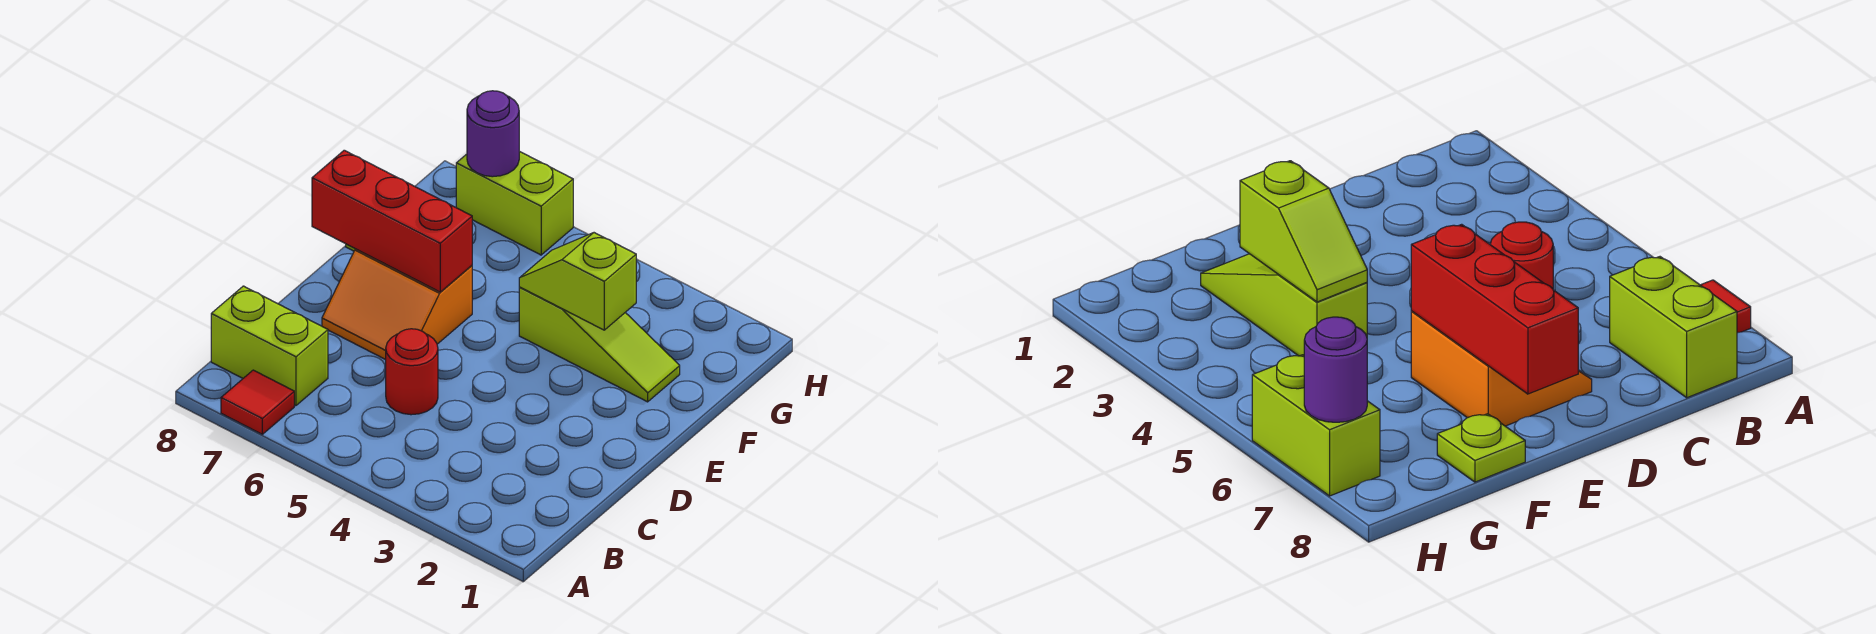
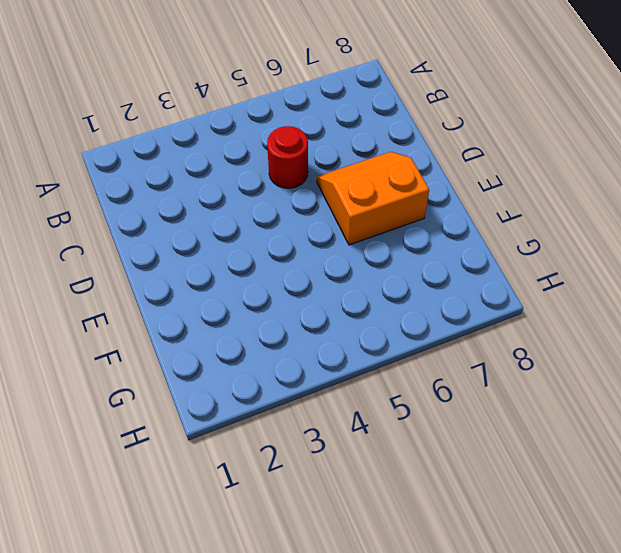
none -> red tile A7 level 1
none -> lime brick B7:B8 level 1

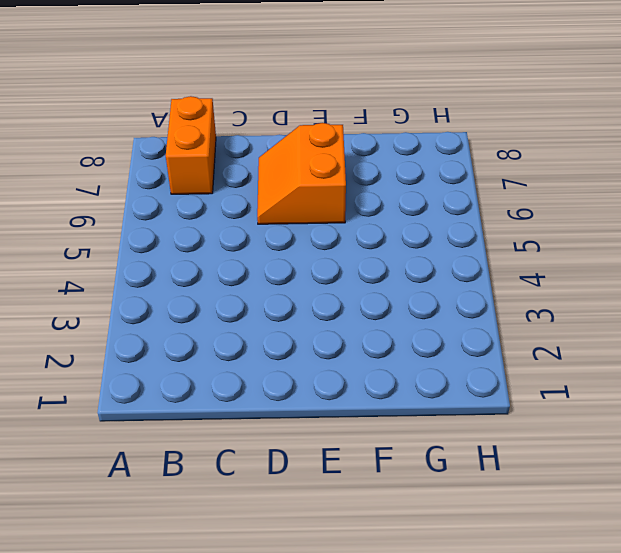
orange brick B7:B8 level 1 -> lime brick B7:B8 level 1
none -> red tile A7 level 1
none -> red round brick C5 level 1

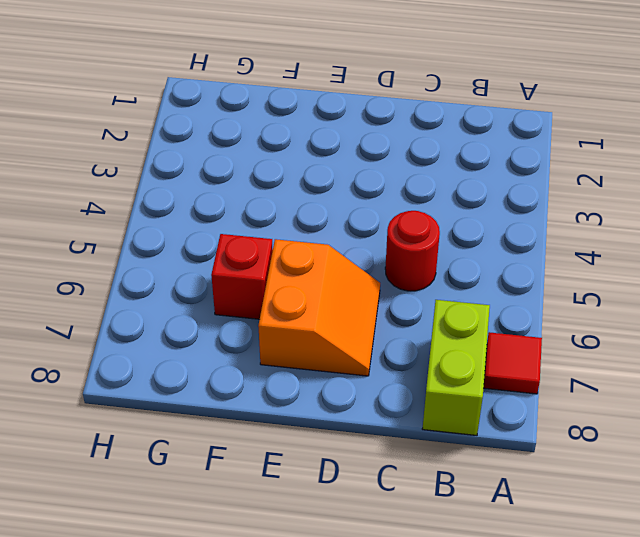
red brick F6 level 1 -> none
none -> lime slope F2:F4 level 1 top 4
none -> lime plate F8 level 1

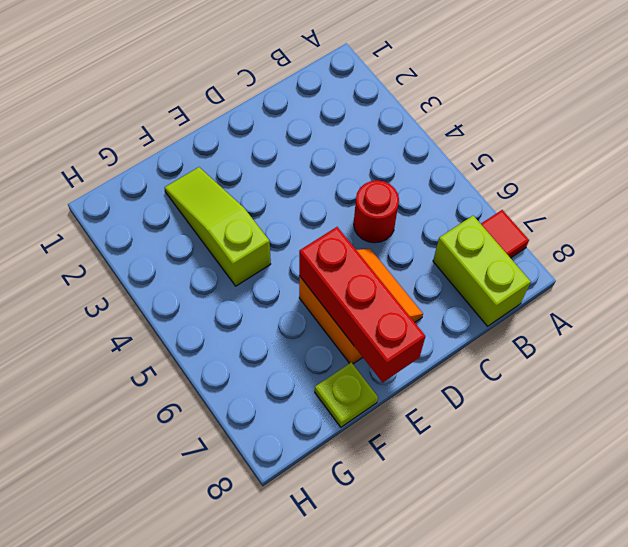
none -> lime brick H6:H7 level 1
none -> lime slope F3:F4 level 2 top 3

